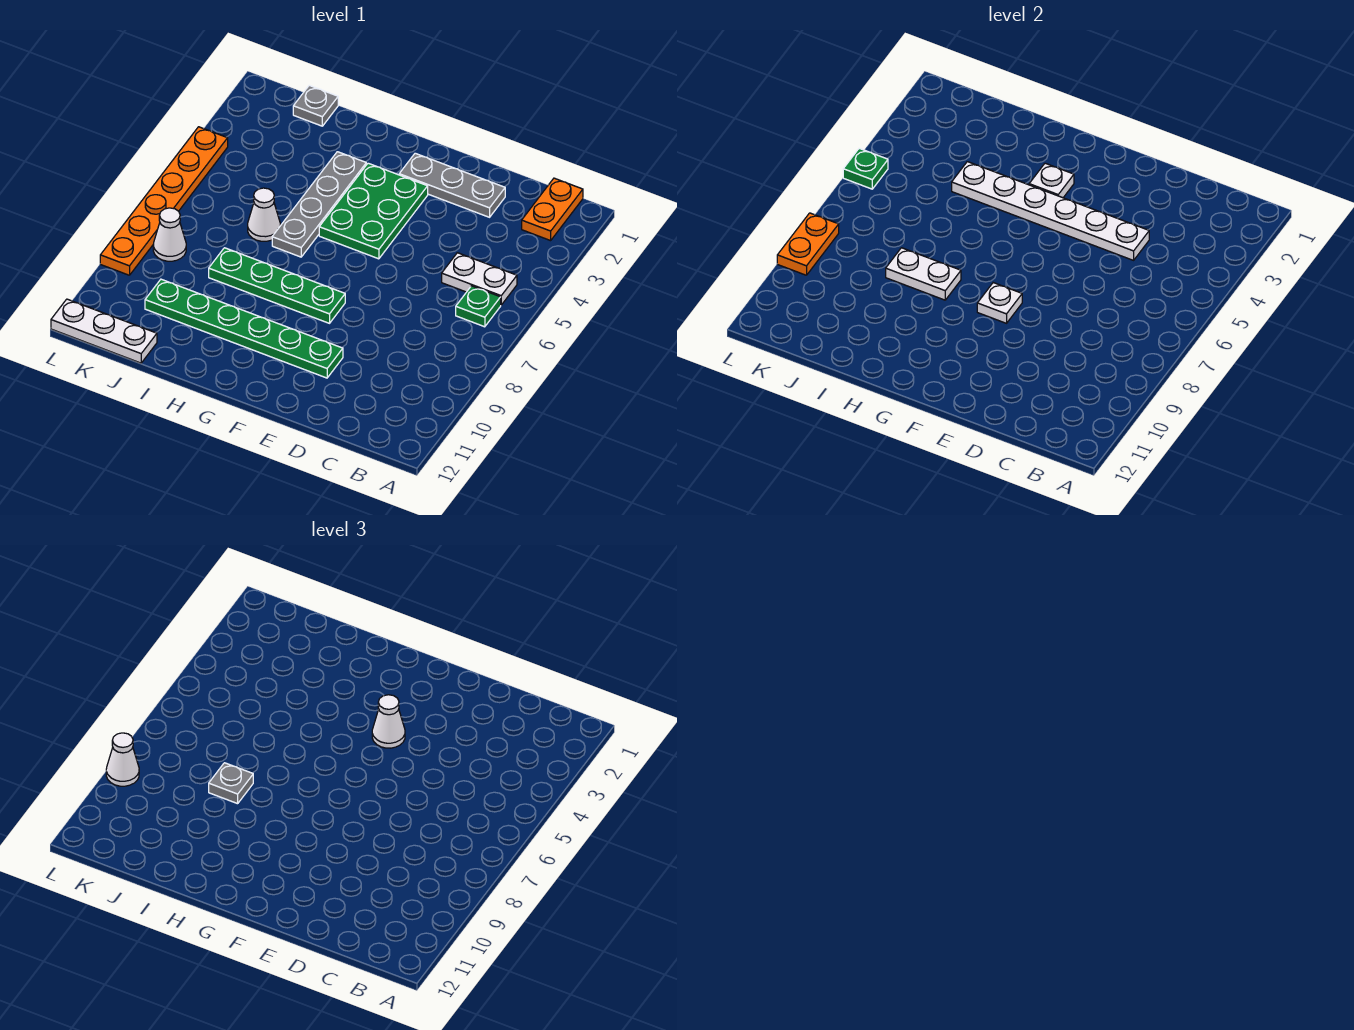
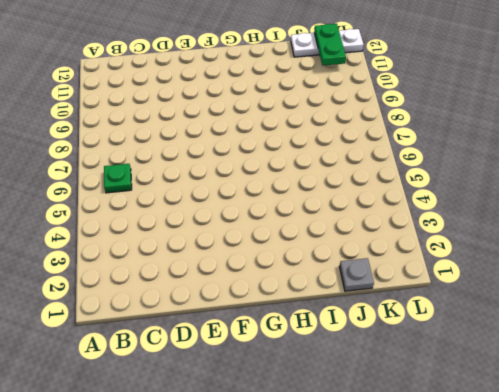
green plate K11:K12 level 2 -> none
none -> orange plate B1:B2 level 1
none -> white plate B5:C5 level 1
none -> grey plate D2:F2 level 1

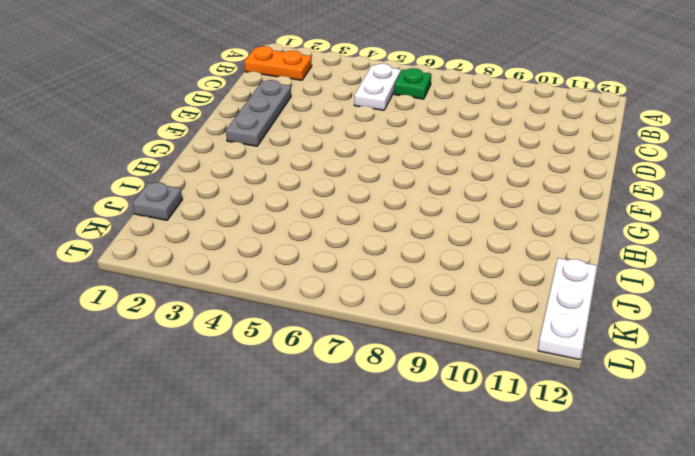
none -> green plate E10:J10 level 1
none -> green plate F3:G5 level 1
none -> green plate F8:I8 level 1

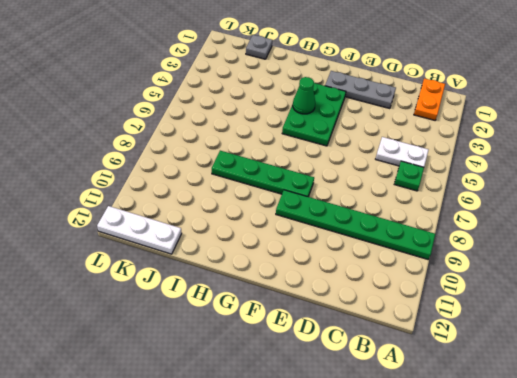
green plate A9:F9 level 1 -> green plate E10:J10 level 1
green cone G4 level 2 -> white plate D4:I4 level 2
none -> grey plate H3:H6 level 1
none -> white cone I6 level 1
none -> white cone K8 level 1

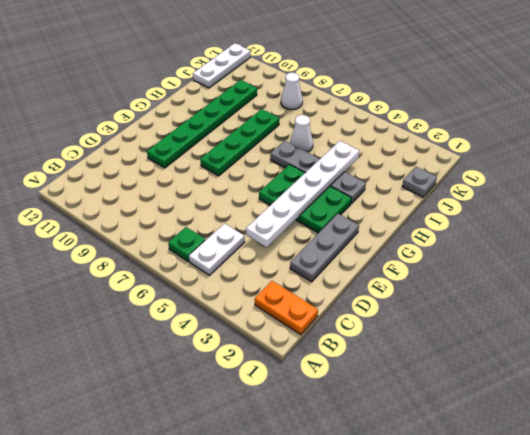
none -> orange plate L4:L9 level 1
none -> white plate F8 level 2
none -> white plate G3 level 2

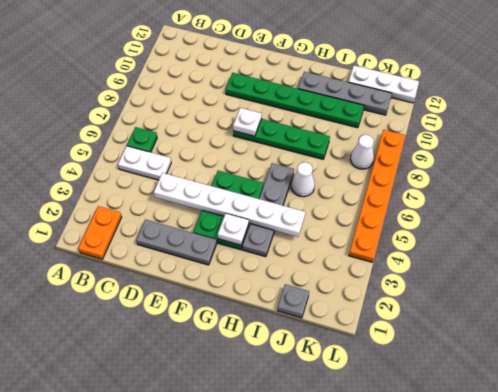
grey plate H11:K11 level 1 -> none
none -> white plate H8:I8 level 2
none -> green plate L5 level 2
none -> orange plate L8:L9 level 2

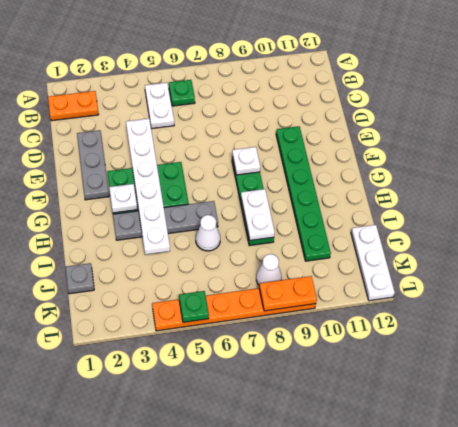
none -> white cone F4 level 3
none -> grey plate I8 level 3
none -> white cone L9 level 3

